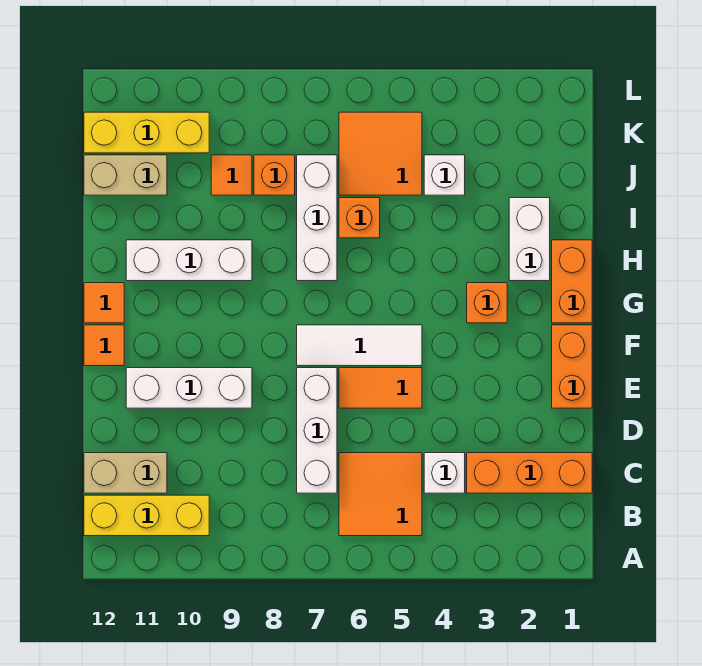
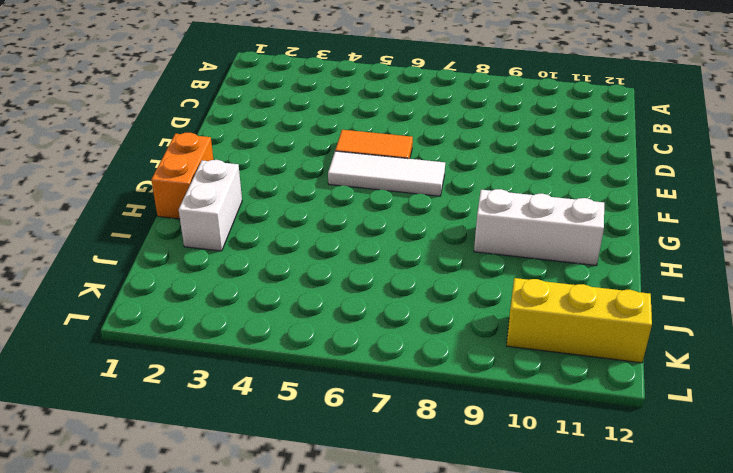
none -> orange tile B5:C6 level 1
none -> yellow brick B10:B12 level 1
none -> orange brick C1:C3 level 1

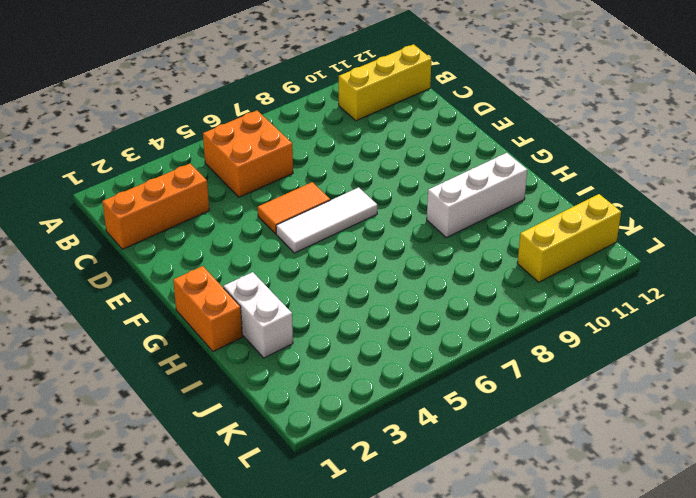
orange brick B5:C6 level 1 -> orange tile B5:C6 level 1
none -> white brick C4 level 1
none -> white brick C7:E7 level 1
none -> tan brick C11:C12 level 1

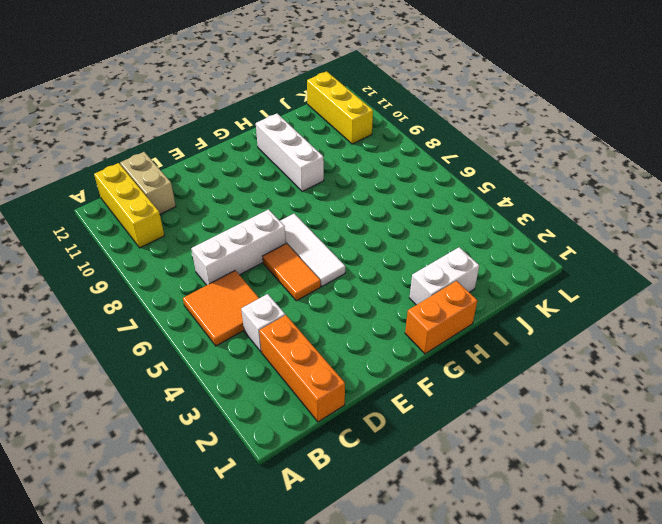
none -> orange brick E1:F1 level 1
none -> white brick E9:E11 level 1
none -> orange tile F12 level 1

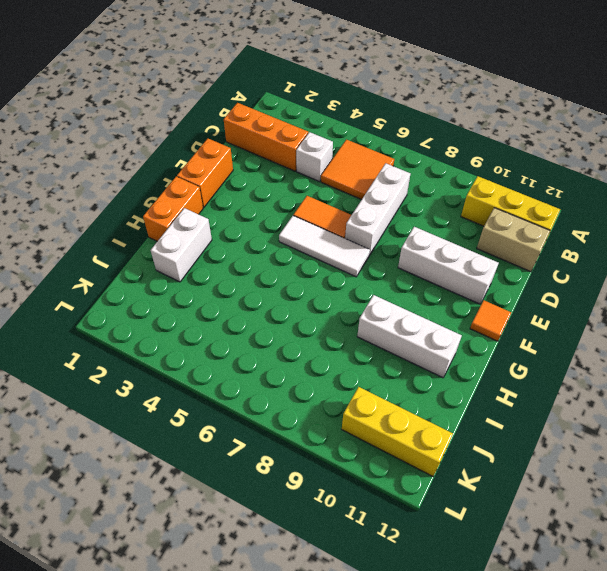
none -> orange brick G3 level 1
none -> orange tile G12 level 1
none -> white brick H7:J7 level 1

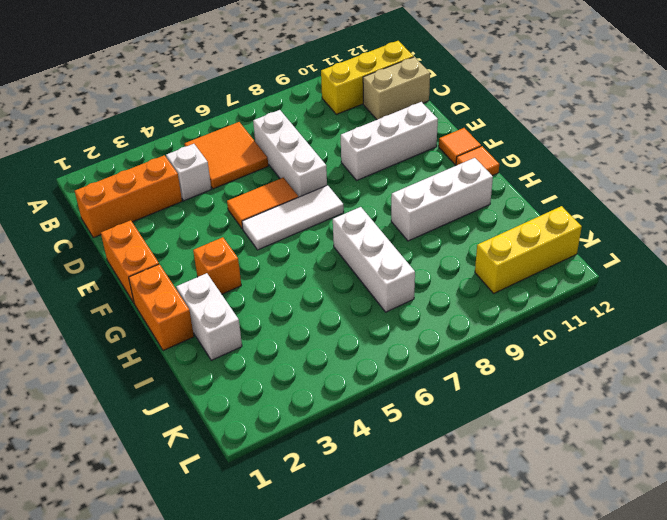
none -> orange brick I6 level 1
none -> white brick J4 level 1
none -> orange tile J5:K6 level 1

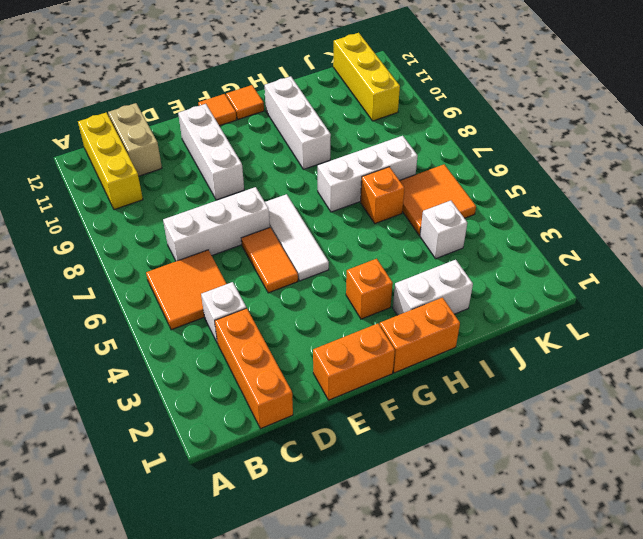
none -> orange brick J8 level 1
none -> orange tile J9 level 1
none -> tan brick J11:J12 level 1

